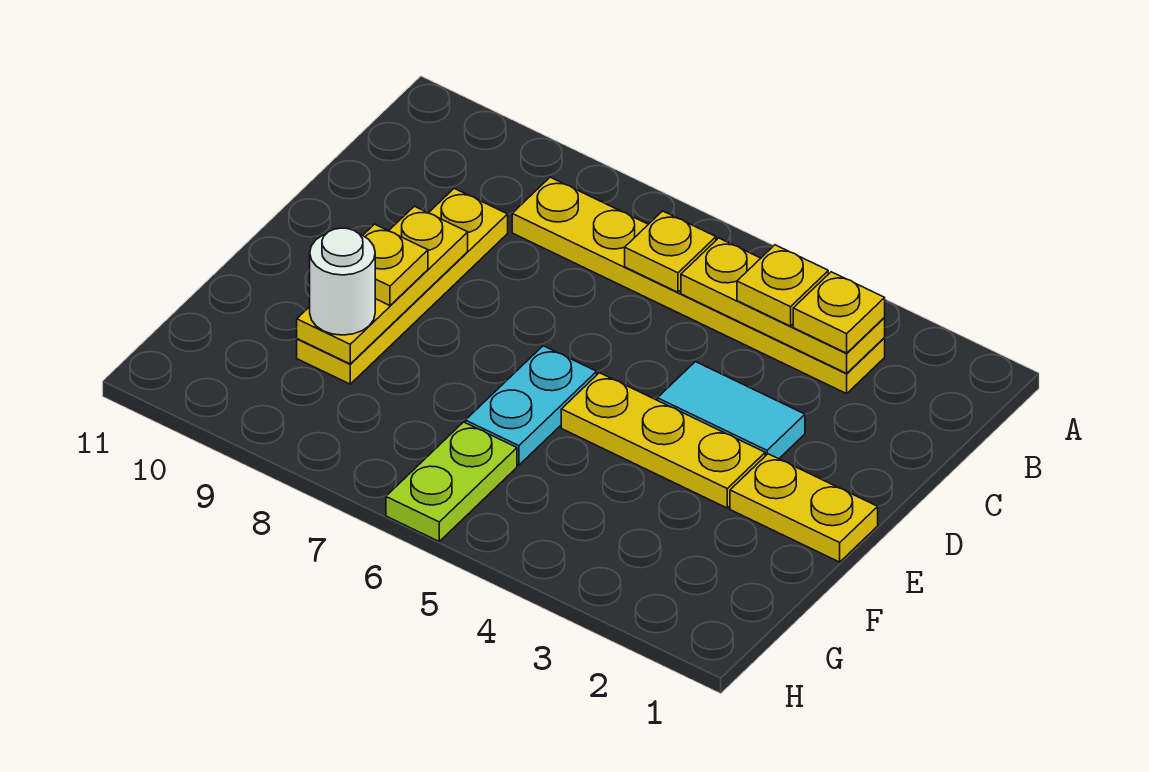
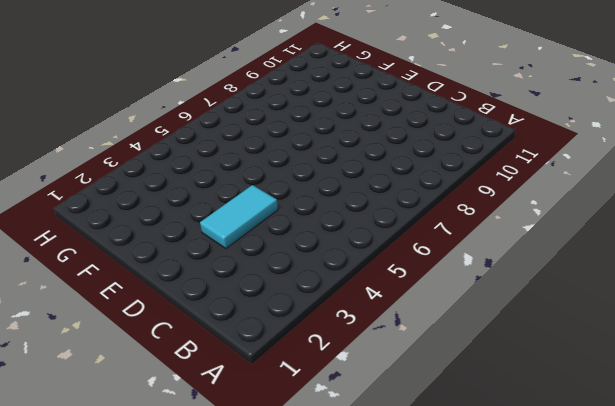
none -> yellow plate B3:B8 level 1
none -> yellow plate C9:F9 level 1
none -> yellow plate E1:E2 level 1

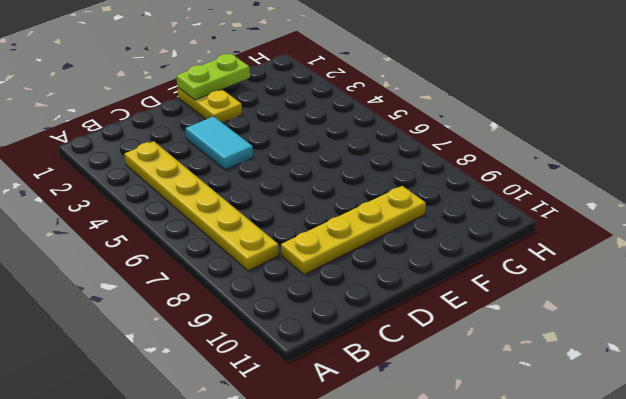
lime plate E1:F1 level 2 -> lime plate G6:H6 level 1
none -> yellow plate E3:E5 level 1
none -> cyan plate E6:F6 level 1
none -> yellow plate B3:B5 level 2

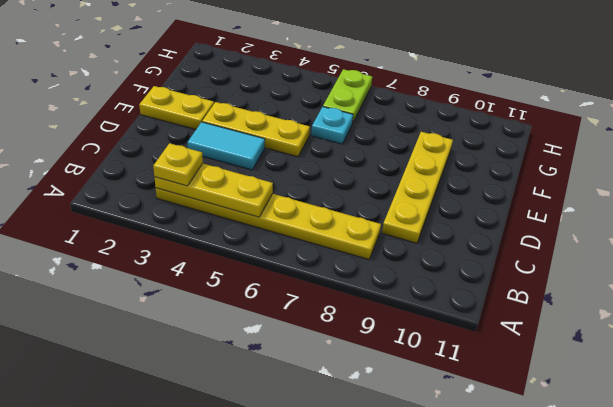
cyan plate F6 level 1 -> cyan plate E6:F6 level 1
none -> yellow plate B6 level 2
none -> yellow plate D9:F9 level 2
none -> yellow plate B4 level 3

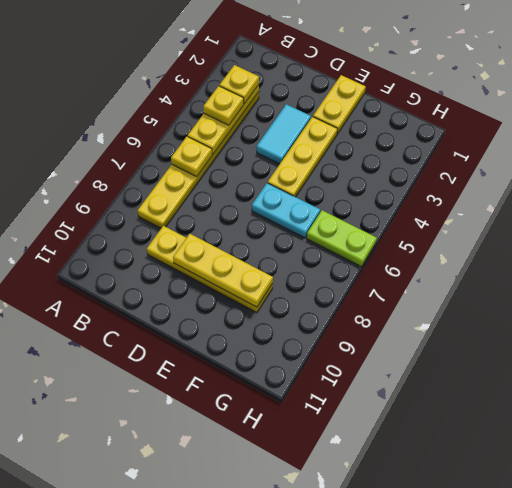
none -> yellow plate E9 level 3
none -> white round brick F9 level 3

